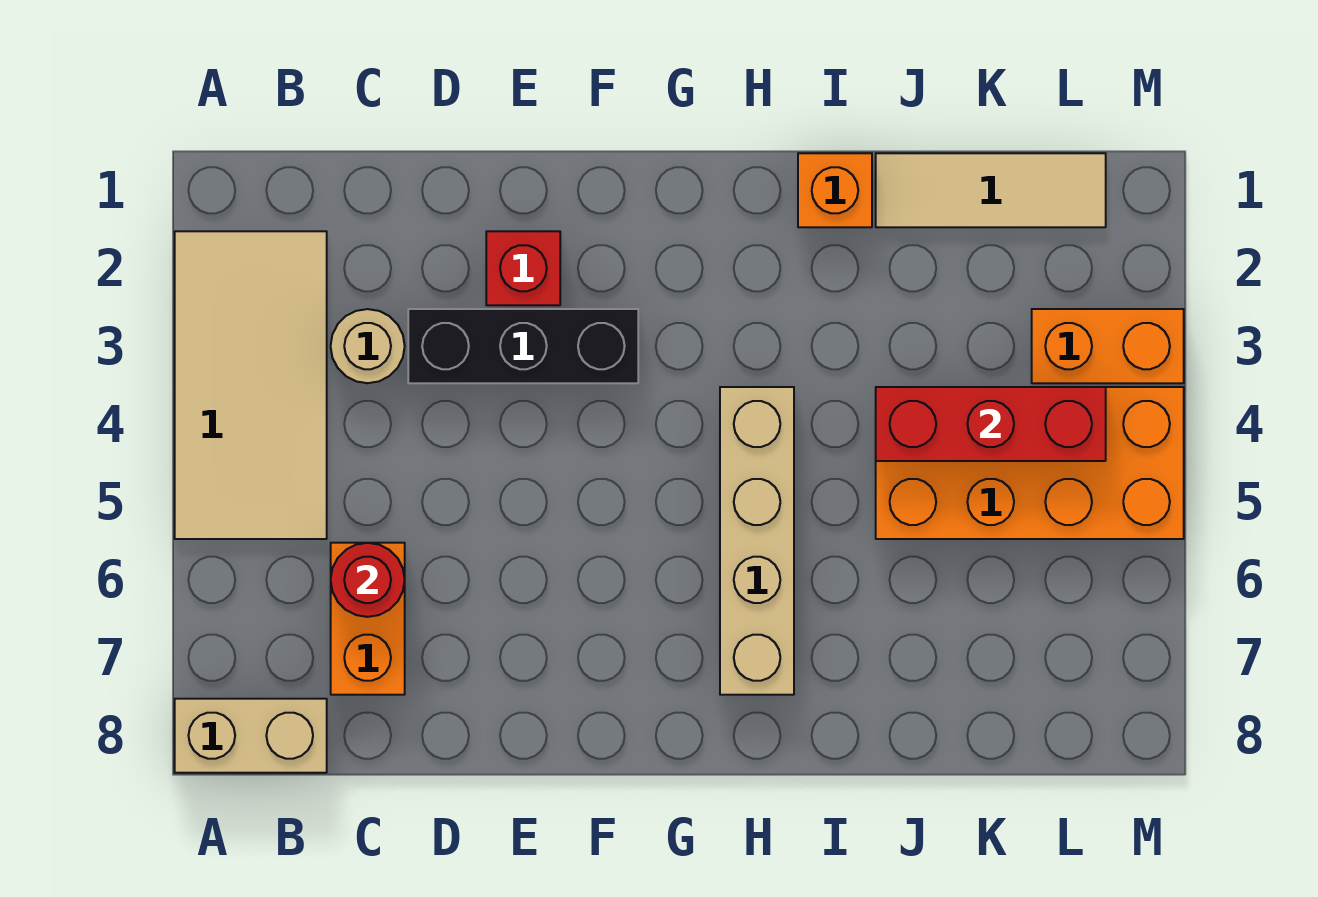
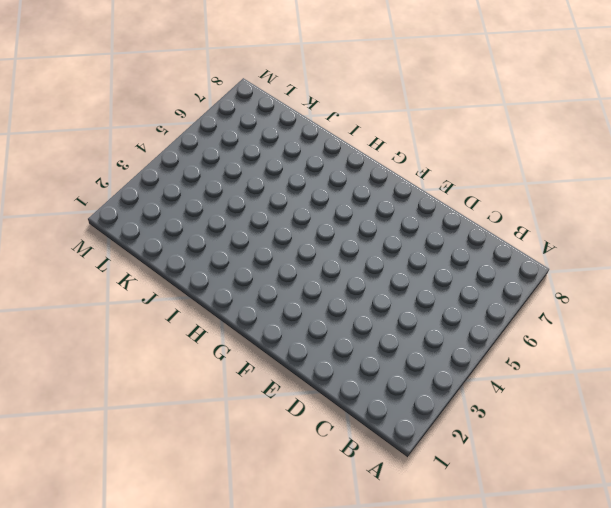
none -> tan tile A2:B5 level 1
none -> tan brick A8:B8 level 1
none -> tan round brick C3 level 1

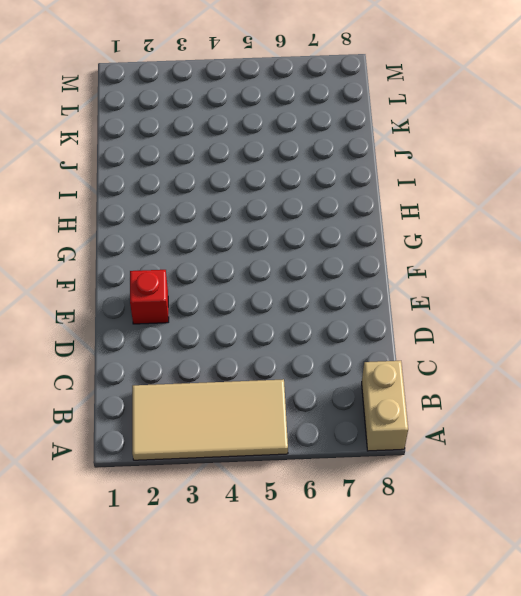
none -> tan round brick C3 level 1
none -> orange brick C6:C7 level 1
none -> black brick D3:F3 level 1

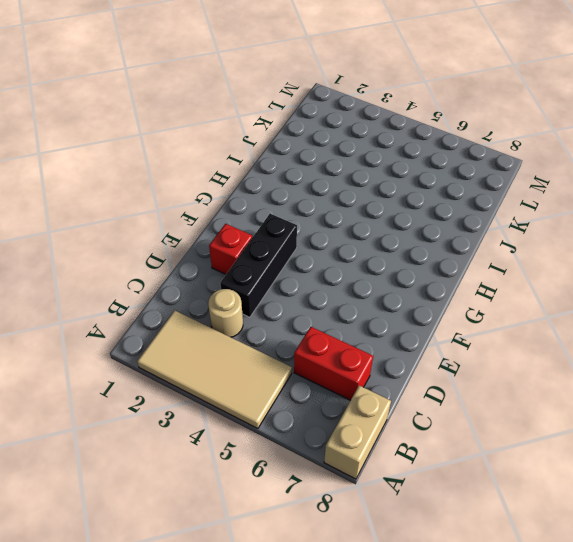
red brick C6:C7 level 1 -> orange brick C6:C7 level 1
none -> tan brick H4:H7 level 1
none -> orange brick I1 level 1
none -> tan tile J1:L1 level 1

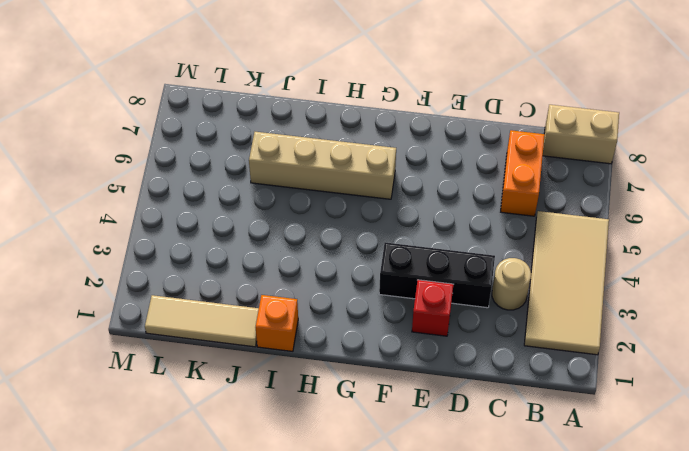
tan brick G6:J6 level 1 -> tan brick H4:H7 level 1
none -> orange brick J4:M5 level 1
none -> orange brick L3:M3 level 1
none -> red round brick C6 level 2

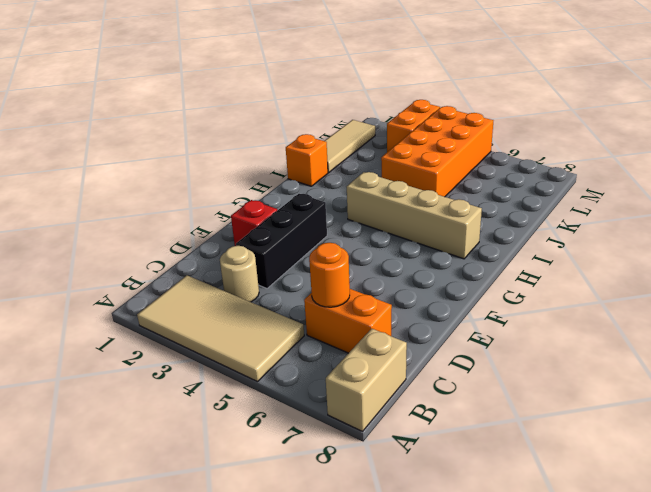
orange round brick C6 level 2 -> red round brick C6 level 2
none -> red brick J4:L4 level 2

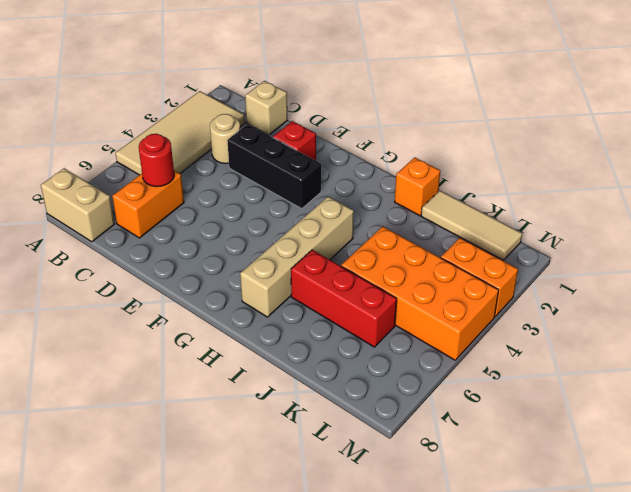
tan brick C1 level 1 -> none
red brick I6:K6 level 1 -> red brick J4:L4 level 2

